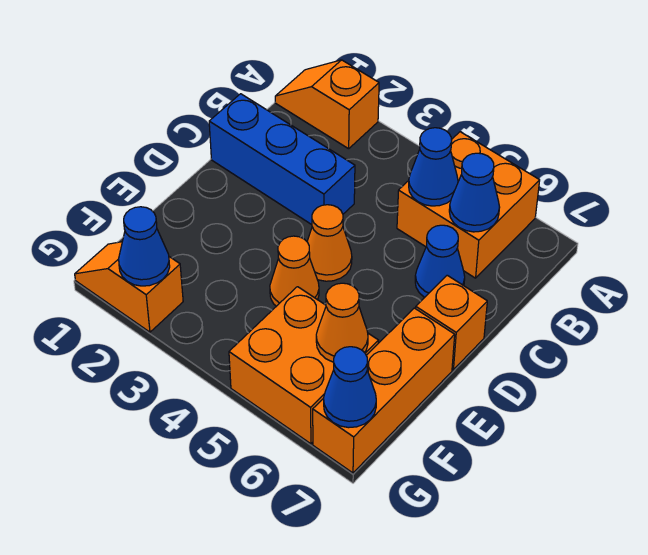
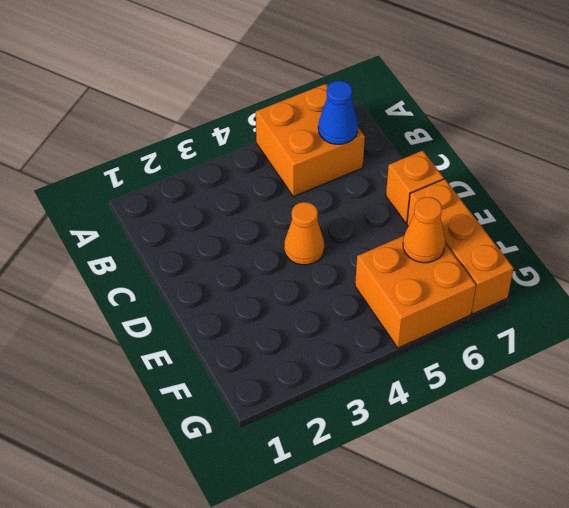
none -> orange slope A1:A2 level 1 top 2
none -> blue brick C1:C3 level 1
none -> blue cone C6 level 1

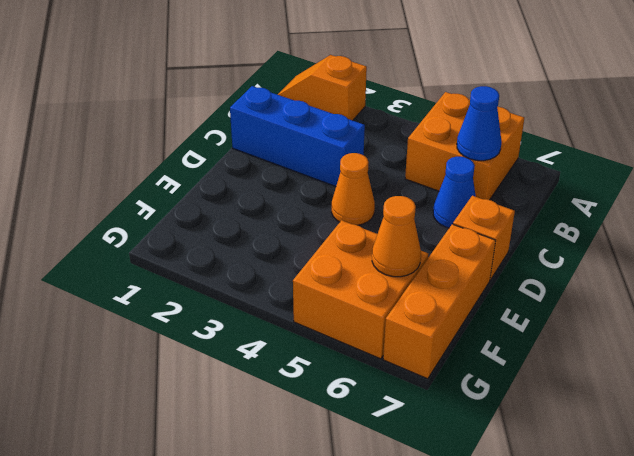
none -> orange cone E4 level 1
none -> orange slope G1:G2 level 1 top 2
none -> blue cone B5 level 2

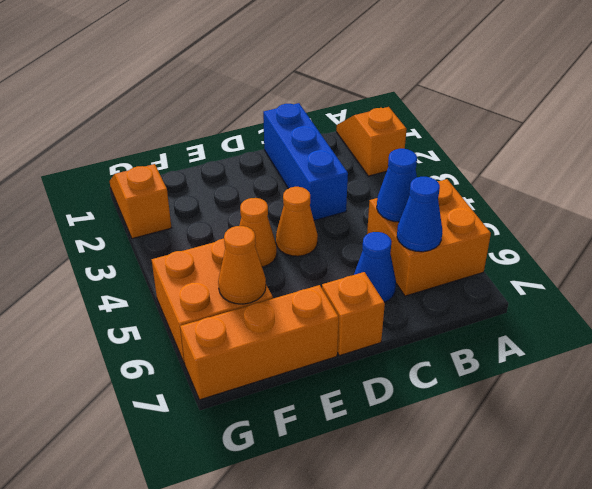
none -> blue cone G2 level 2
none -> blue cone G7 level 2

